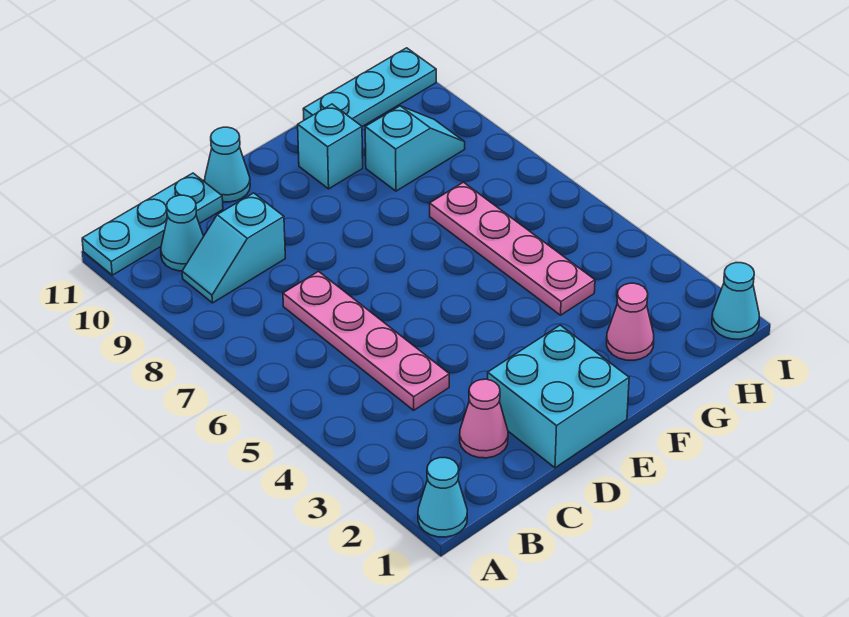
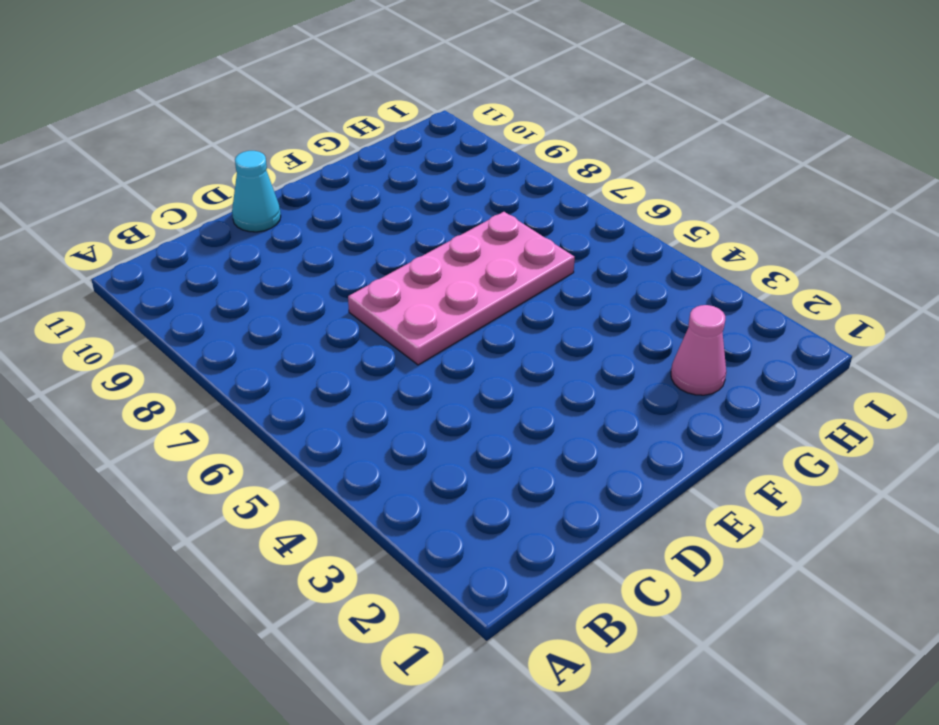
pink plate D6:G7 level 1 -> pink plate G4:G7 level 1
none -> cyan cone A1 level 1
none -> cyan plate A11:C11 level 1
none -> cyan slope B9:C9 level 1 top C

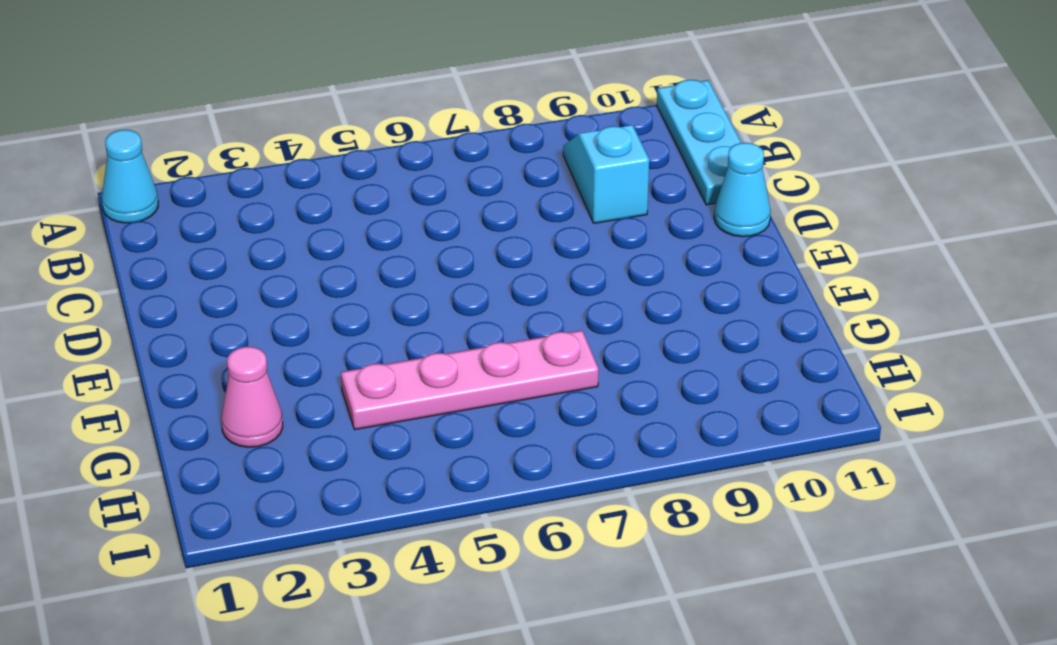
none -> cyan cone B10 level 1
none -> pink cone C2 level 1
none -> pink plate C4:C7 level 1

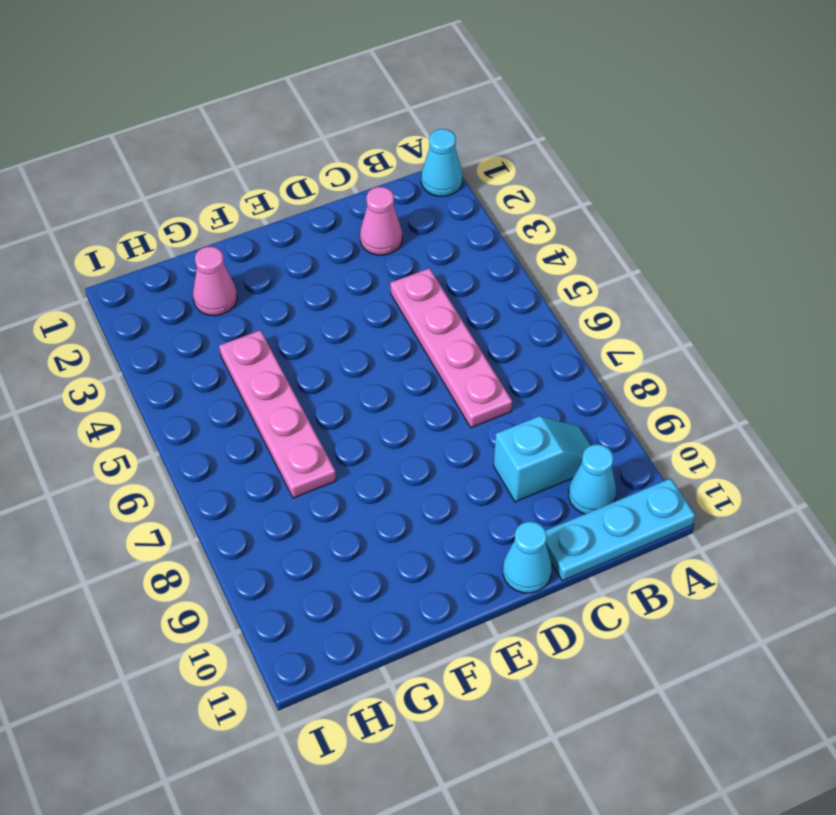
none -> cyan brick D1:E2 level 1
none -> cyan brick F10 level 1
none -> cyan slope G9:H9 level 1 top G

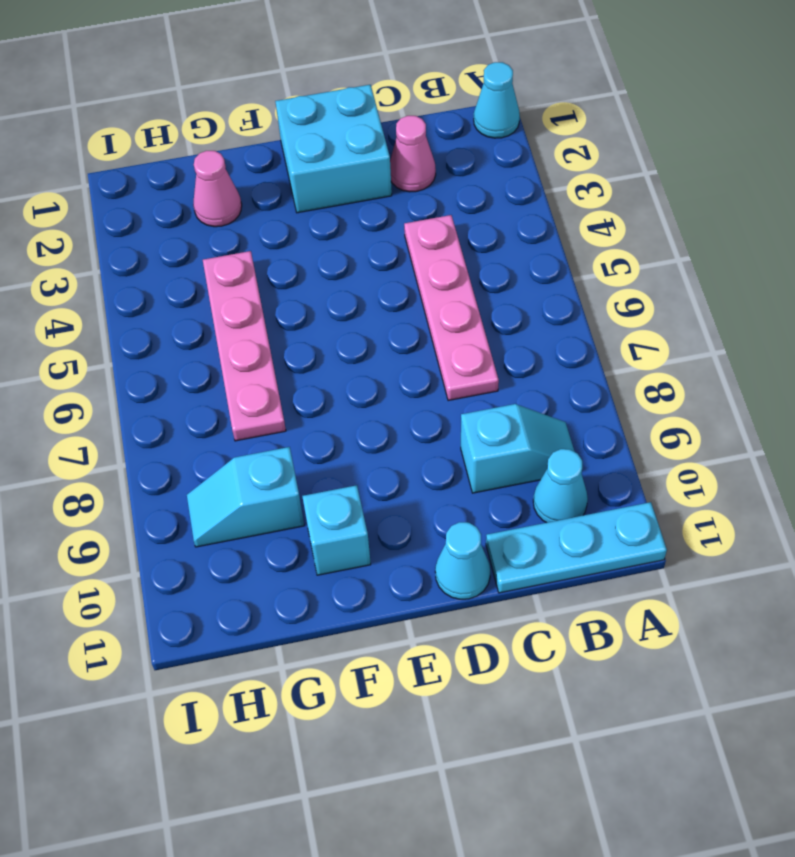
none -> cyan plate G11:I11 level 1
none -> cyan cone I1 level 1

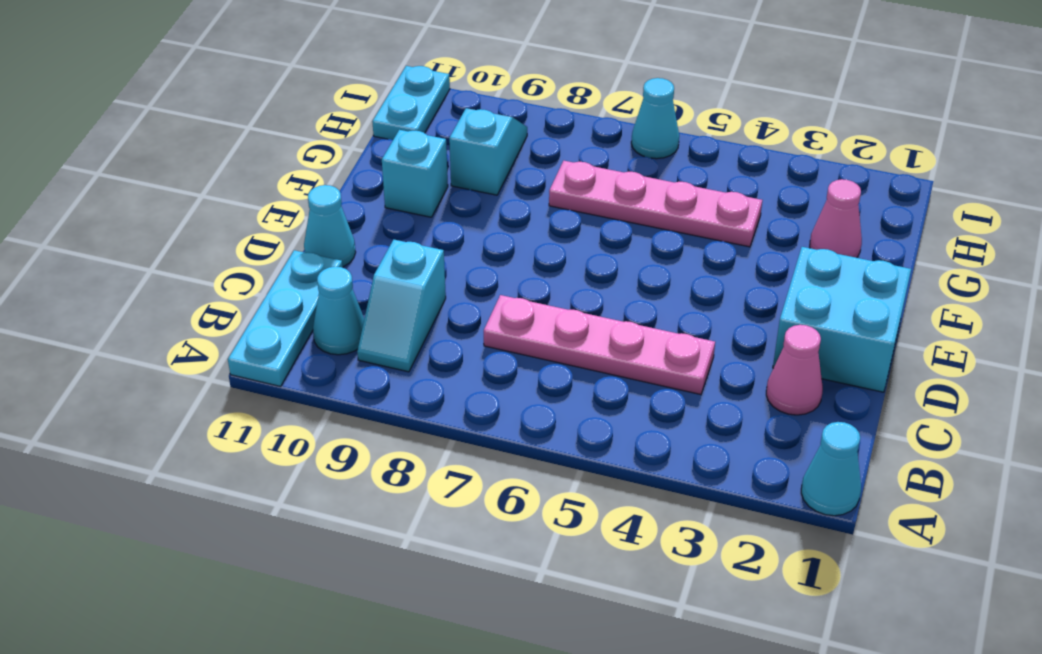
cyan plate H11:I11 level 1 -> cyan plate G11:I11 level 1
cyan cone I6 level 1 -> cyan cone I1 level 1

